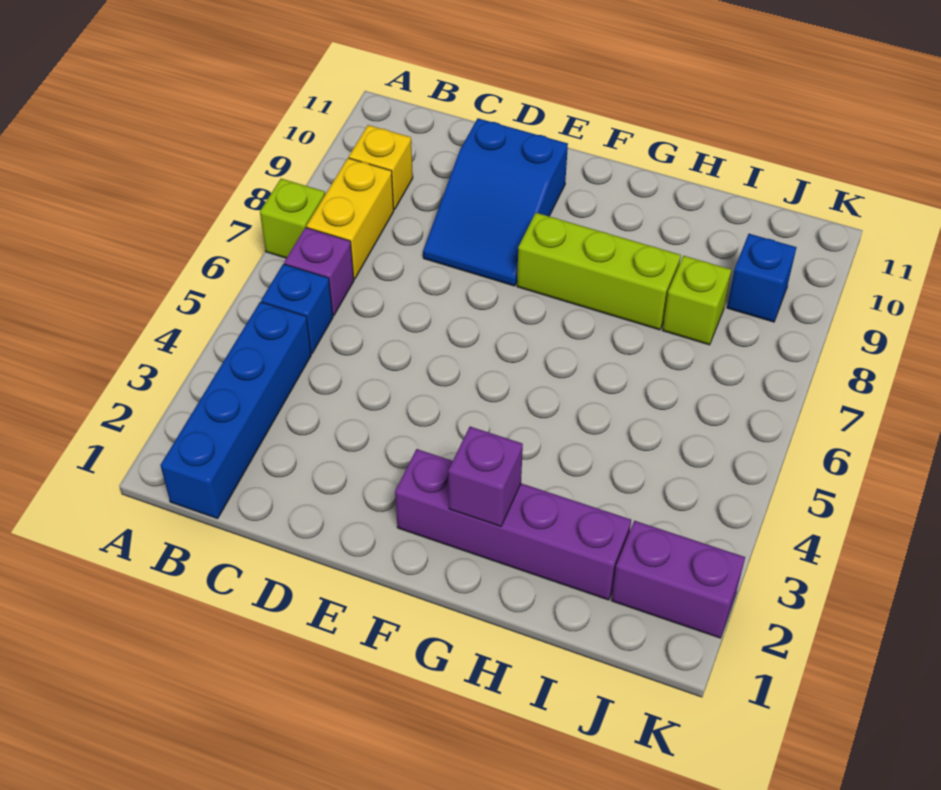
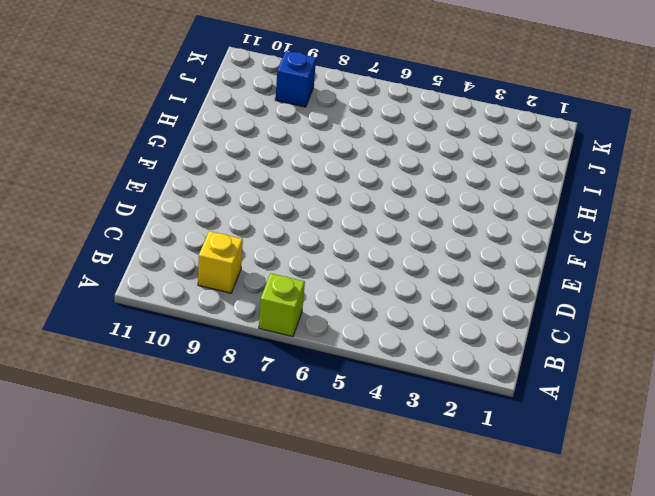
none -> blue brick B1:B4 level 1
none -> blue brick B5 level 1
none -> purple brick B6 level 1

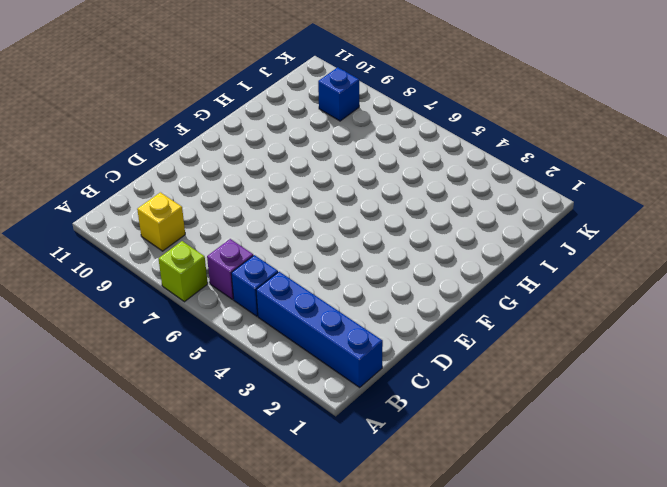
none -> yellow brick B7:B8 level 1
none -> blue slope D8:E10 level 1 top 10
none -> purple brick F2:I2 level 1

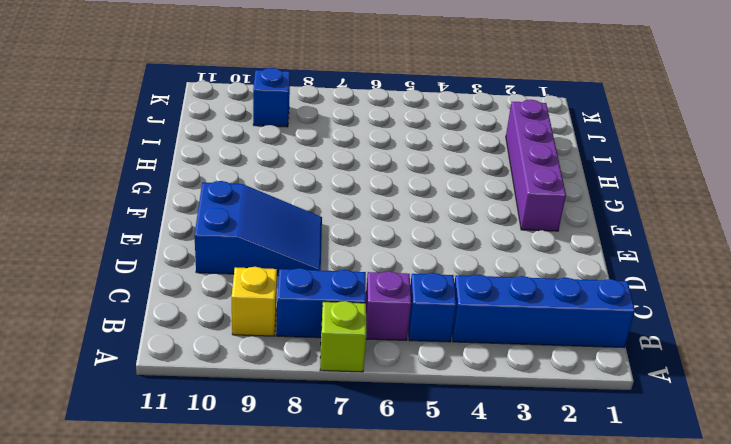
blue brick B7:B8 level 1 -> yellow brick B7:B8 level 1
none -> lime brick F8:H8 level 1
none -> lime brick I8 level 1
none -> purple brick J2:K2 level 1

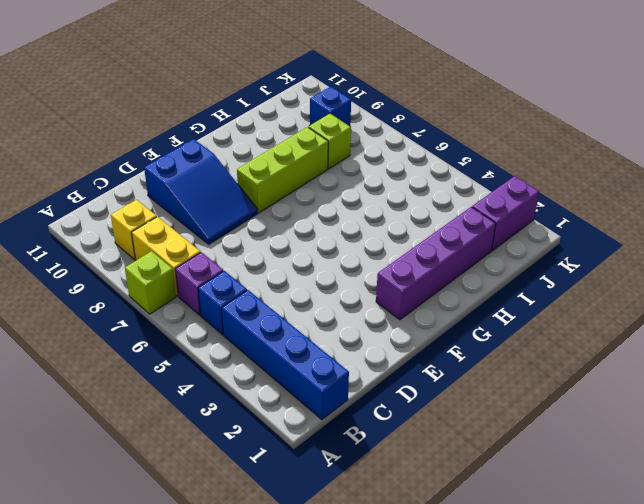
none -> purple brick G2 level 2

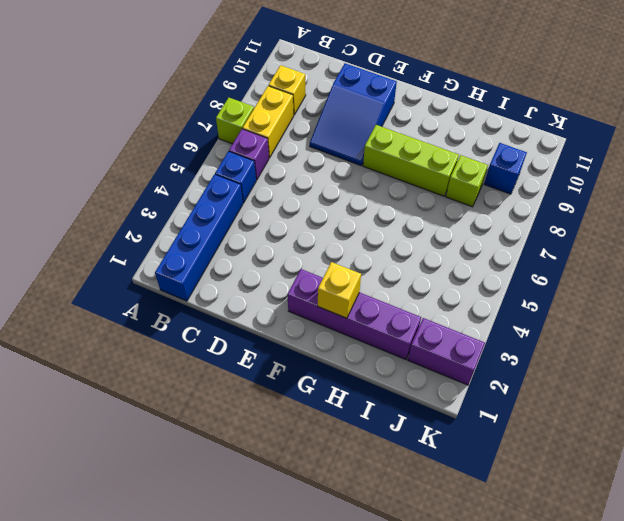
yellow brick G2 level 2 -> purple brick G2 level 2

